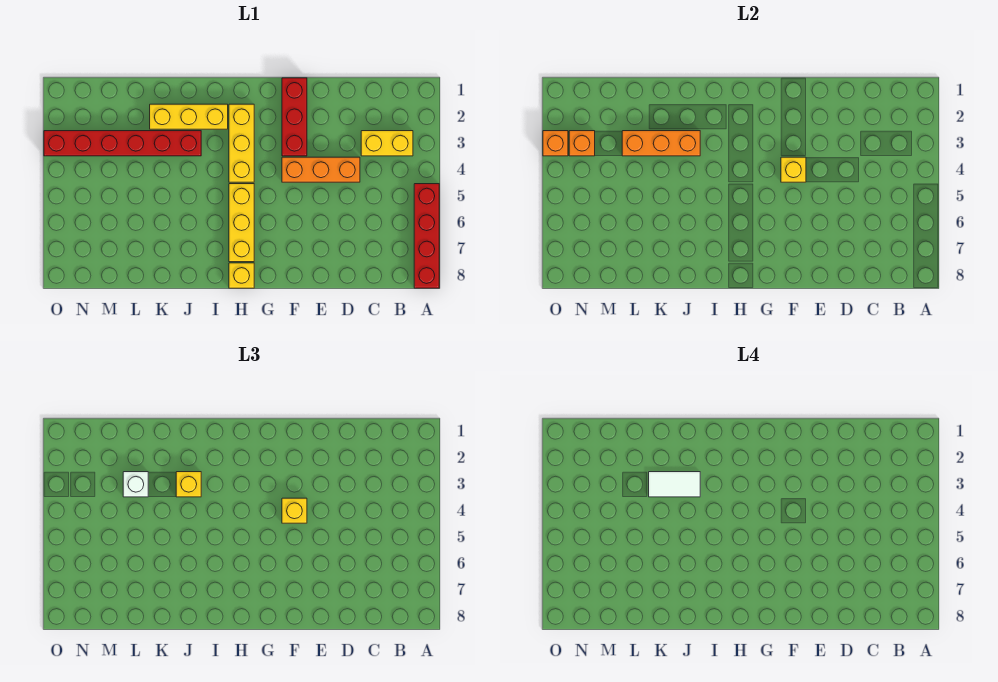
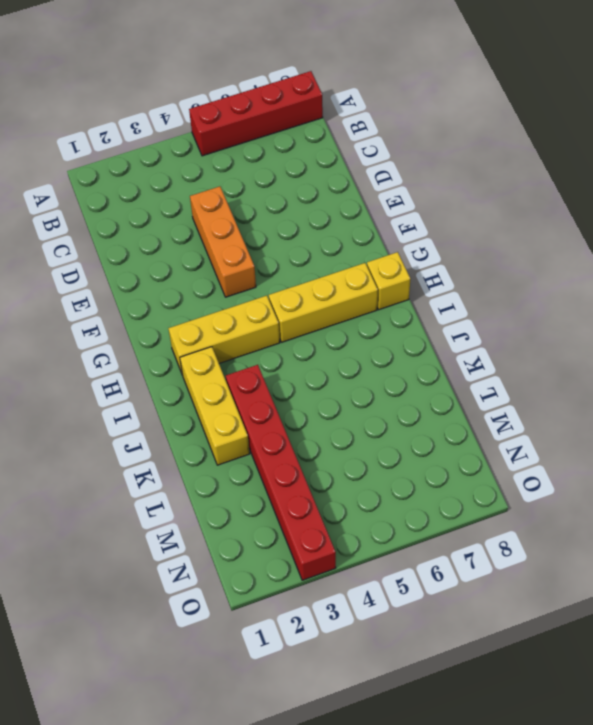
none -> yellow brick B3:C3 level 1
none -> red brick F1:F3 level 1
none -> yellow brick F4 level 2

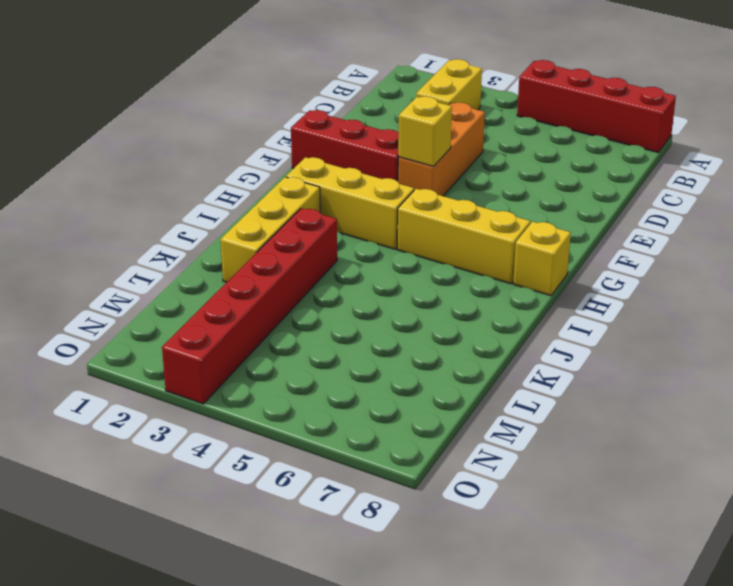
none -> orange brick J3:L3 level 2
none -> orange brick N3 level 2
none -> orange brick O3 level 2

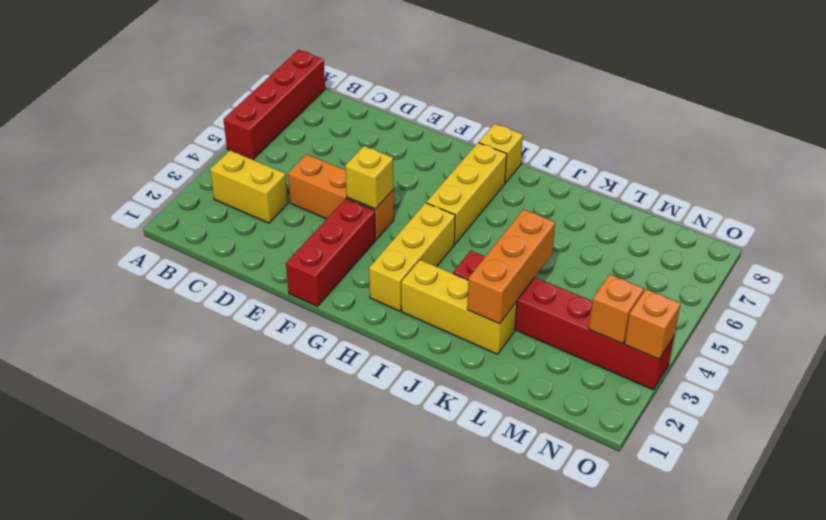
orange brick K2:K4 level 2 -> orange brick J3:L3 level 2
none -> yellow brick F4 level 3
none -> yellow brick J3 level 3
none -> white brick L3 level 3

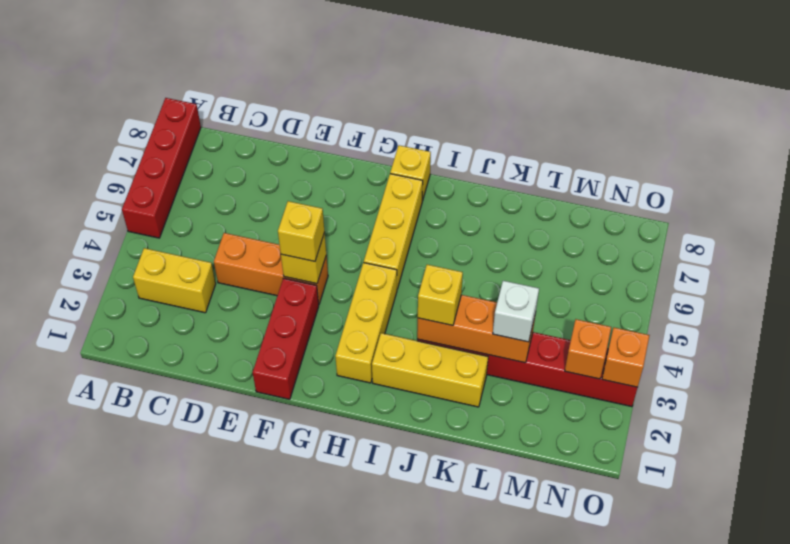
none -> white tile J3:K3 level 4

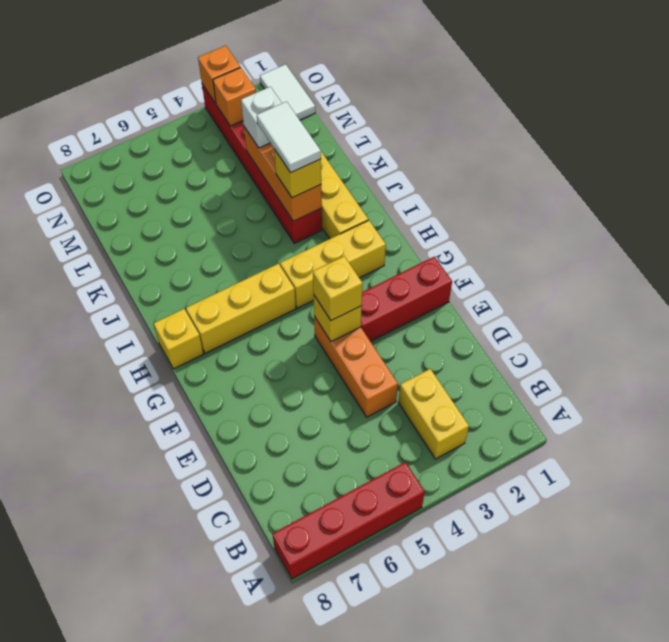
white tile N1:O1 level 1 -> none

